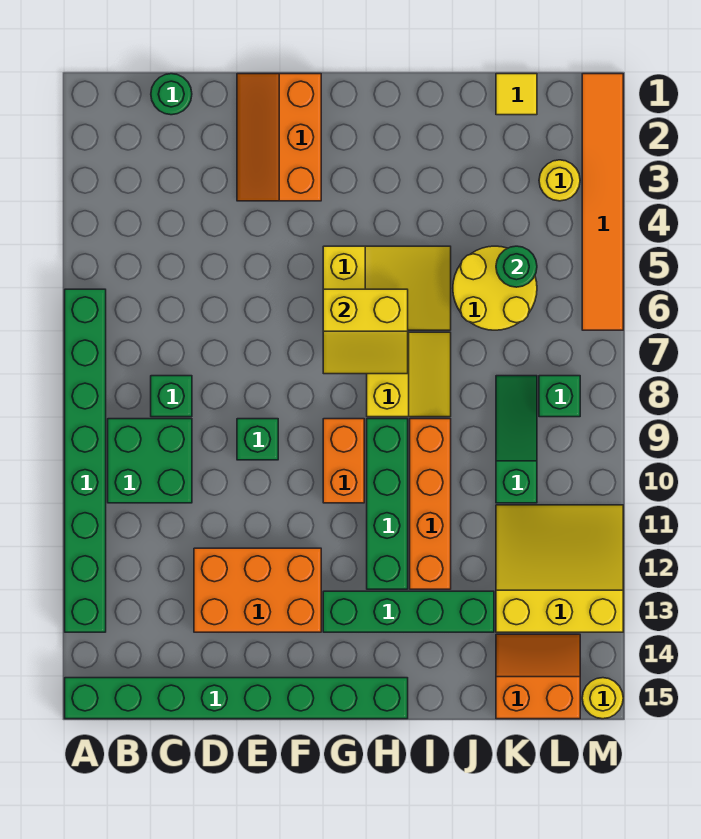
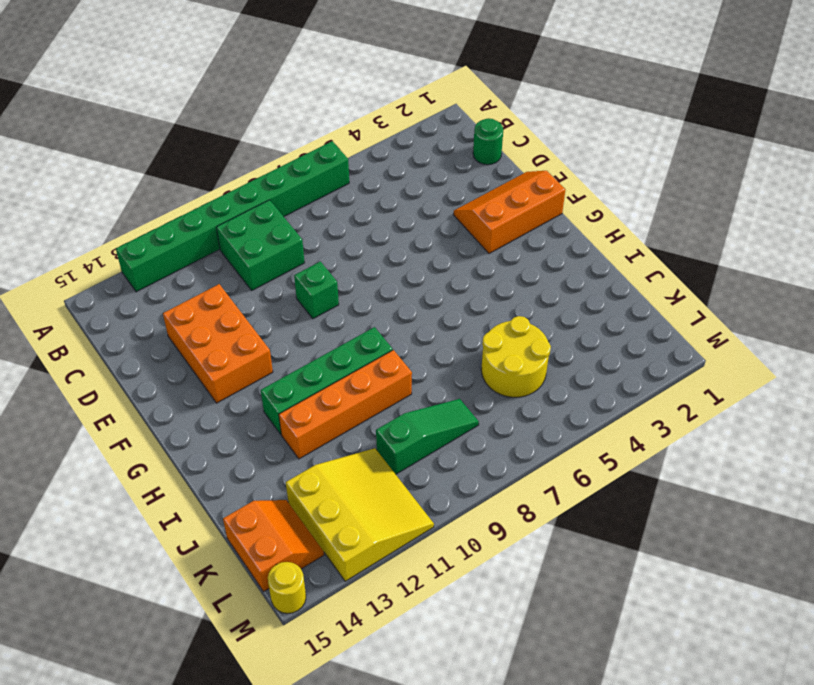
none -> green brick A15:H15 level 1
none -> green brick C8 level 1
none -> yellow slope G5:I6 level 1 top G

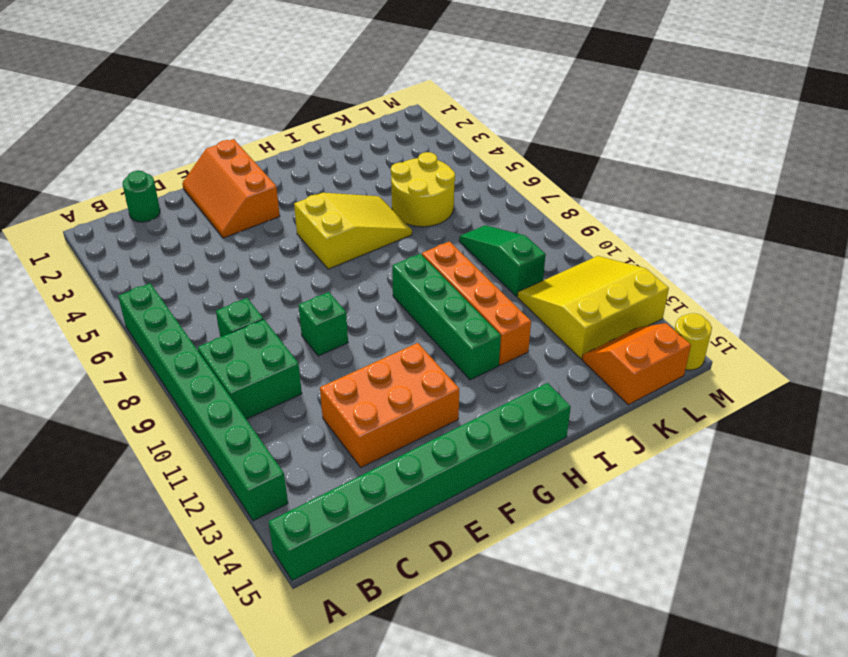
none -> orange brick G9:G10 level 1
none -> green brick G13:J13 level 1
none -> yellow slope H7:I8 level 1 top H

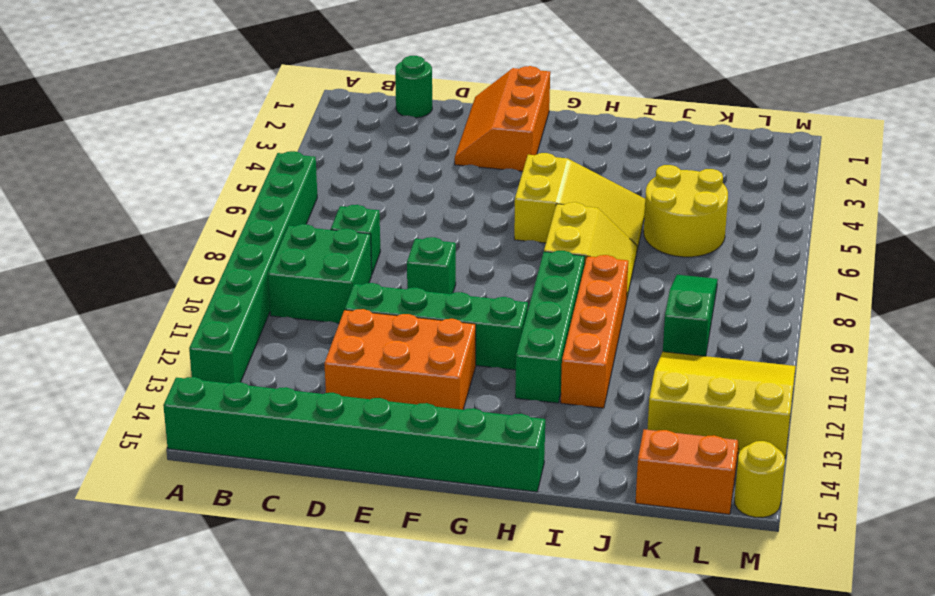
green brick D11:G11 level 1 -> green brick G13:J13 level 1
none -> orange brick G9:G10 level 1
none -> yellow tile K1 level 1
none -> yellow round brick L3 level 1

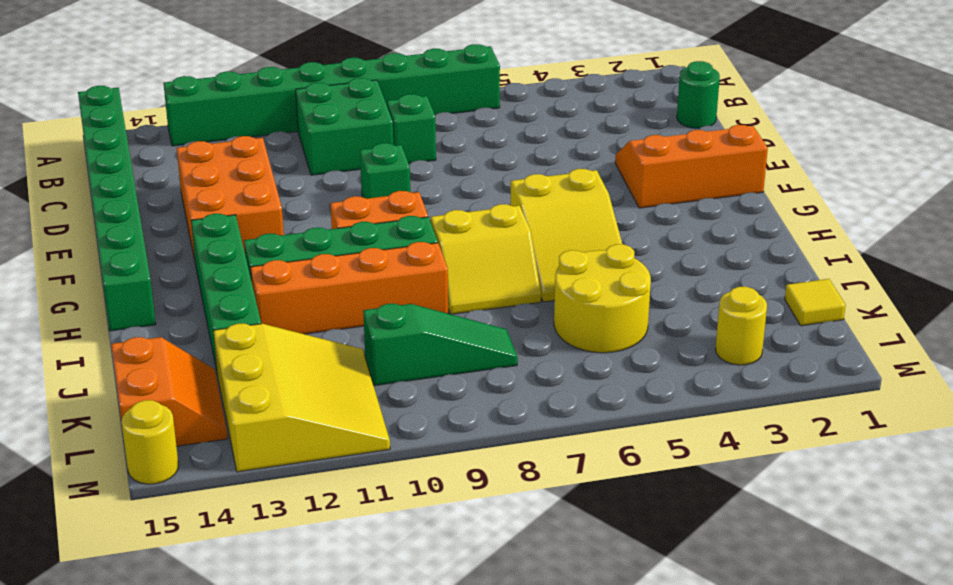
none -> green brick L8 level 1
none -> orange tile M1:M6 level 1
none -> yellow slope G6:H7 level 2 top 6

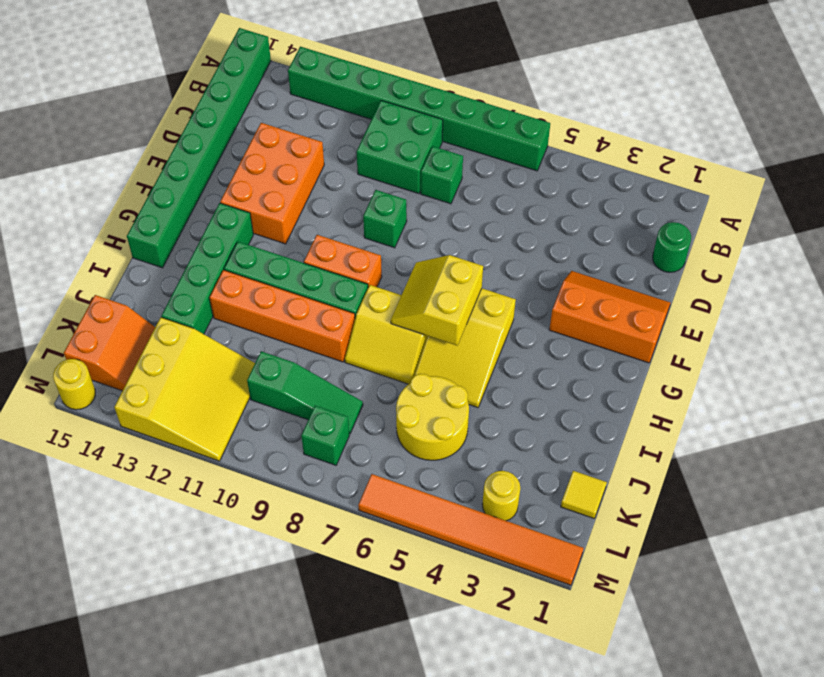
none -> green round brick K5 level 2

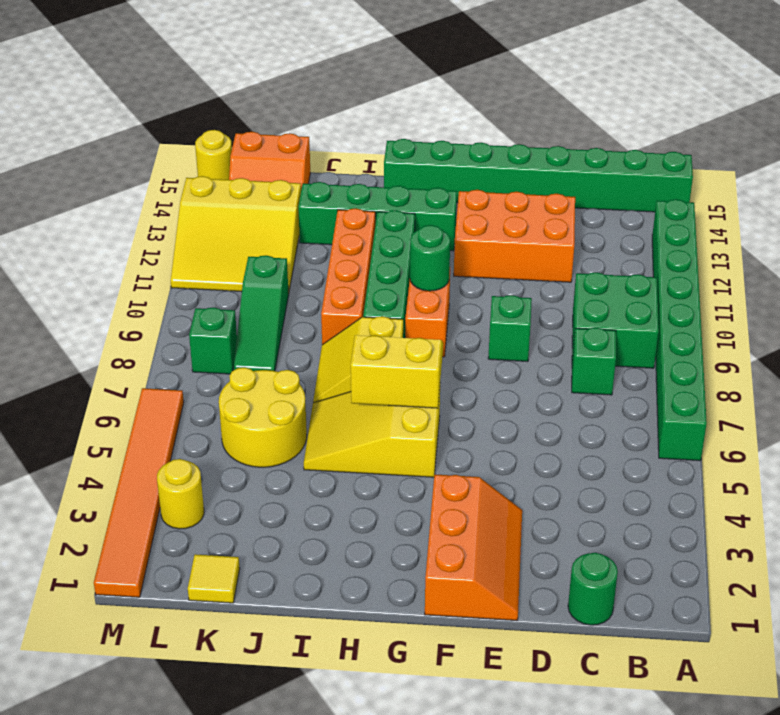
green round brick G10 level 2 -> green round brick K5 level 2

